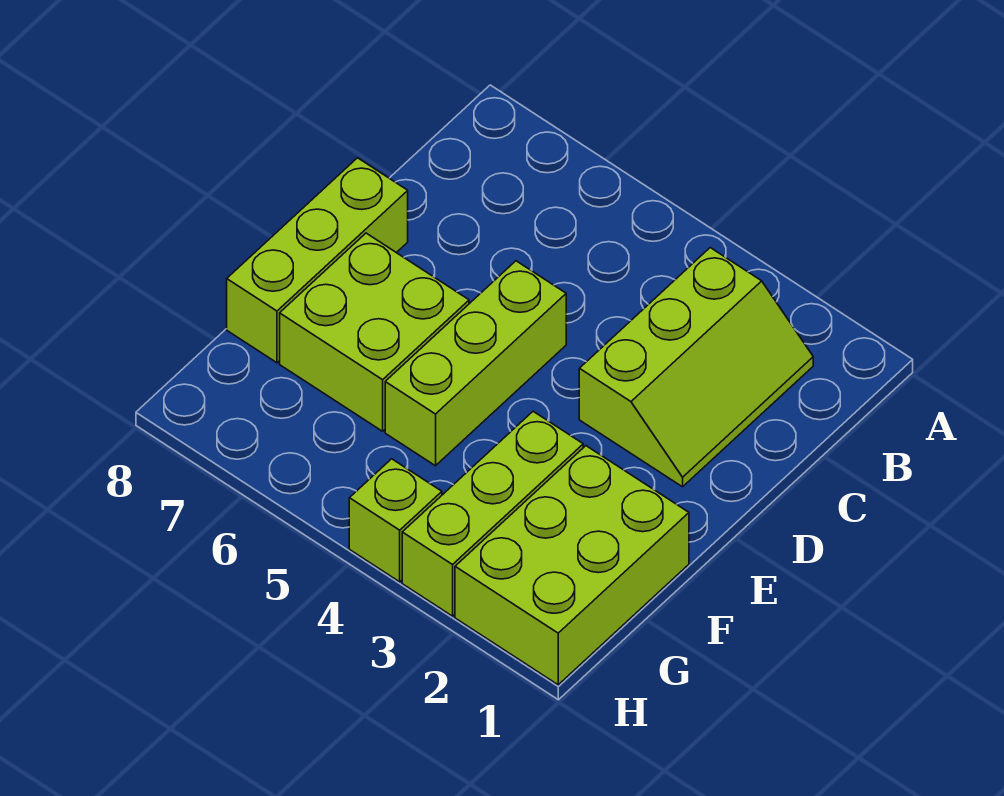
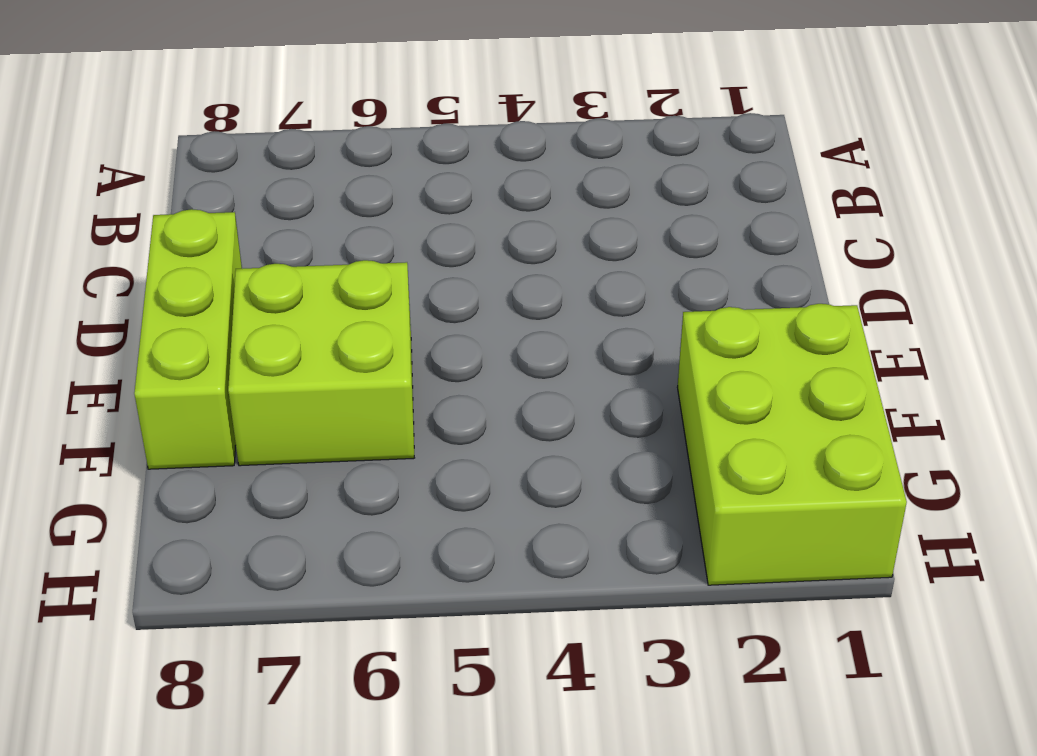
none -> lime slope B2:D3 level 1 top 3
none -> lime brick D5:F5 level 1

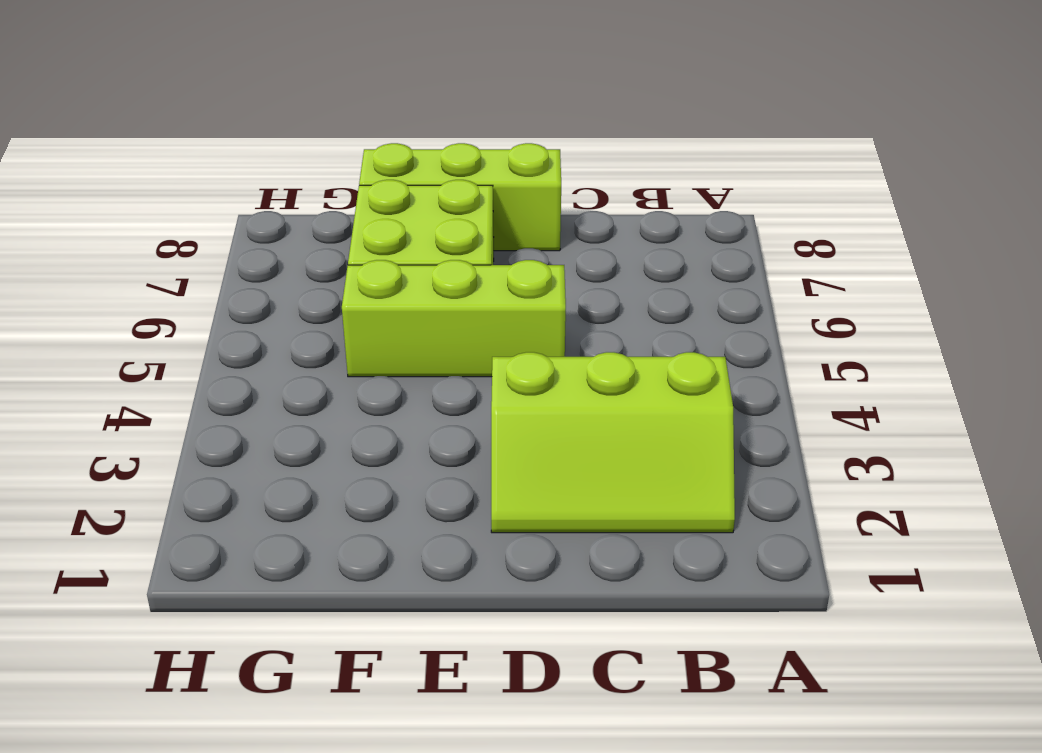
none -> lime brick F1:H2 level 1
none -> lime brick F3:H3 level 1

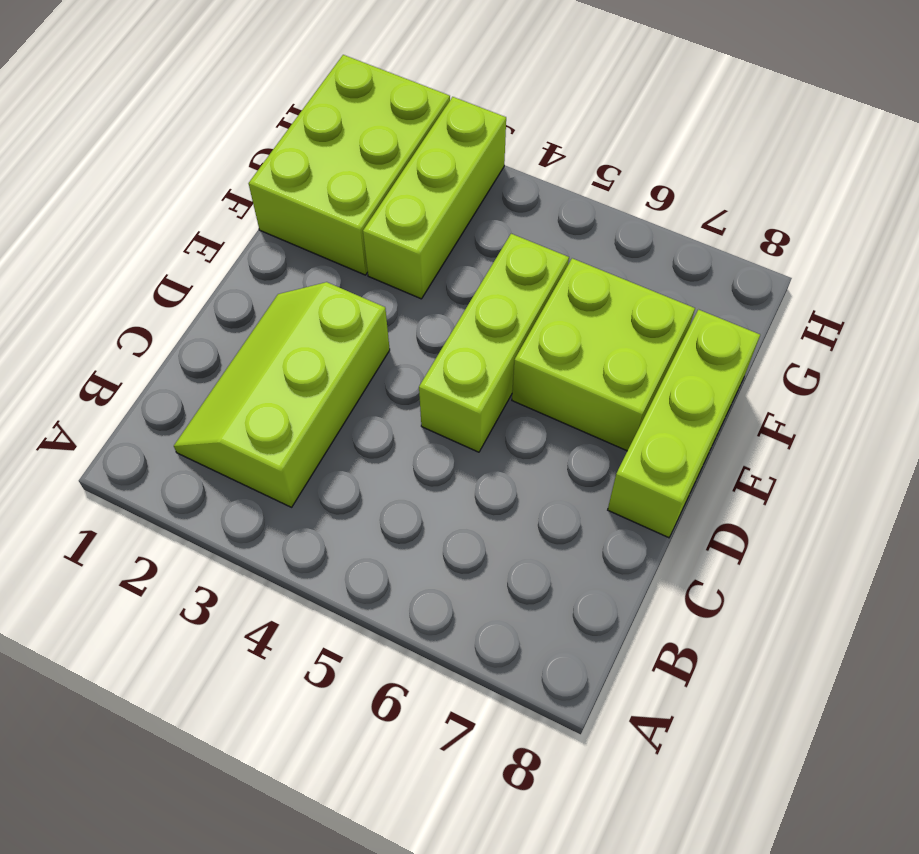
none -> lime brick H4 level 1

